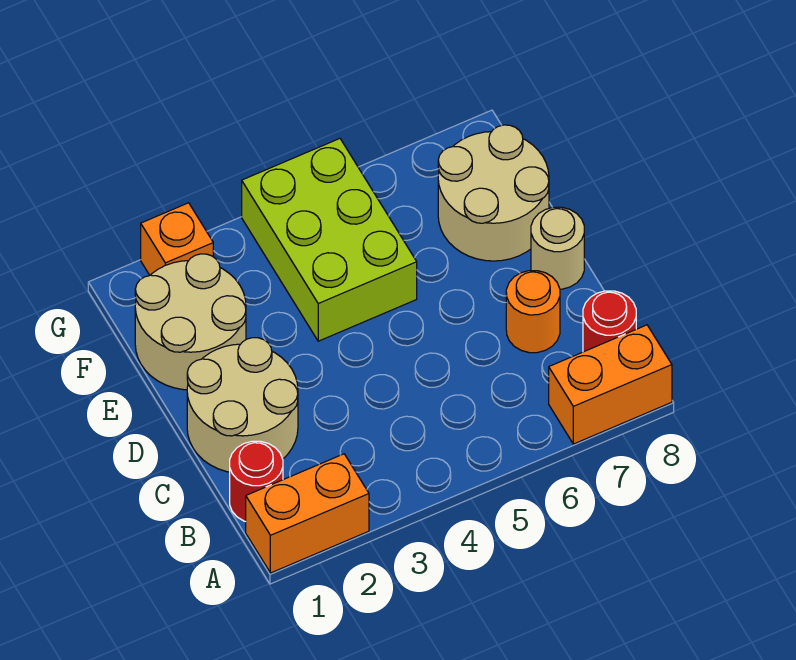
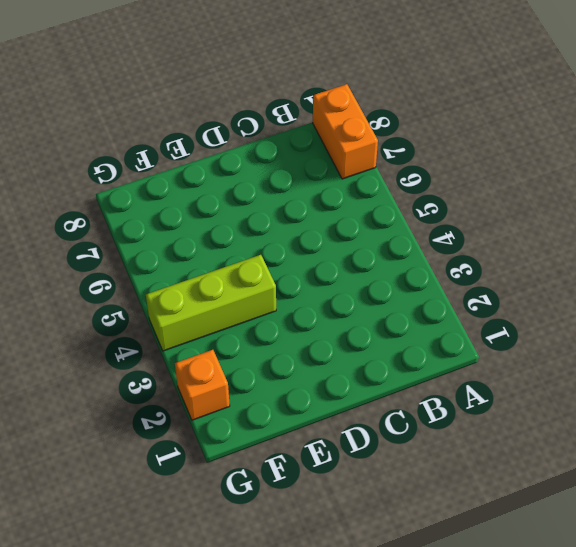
lime brick E4:G4 level 1 -> lime brick E4:G5 level 1
none -> orange brick A1:A2 level 1
none -> red round brick B1 level 1

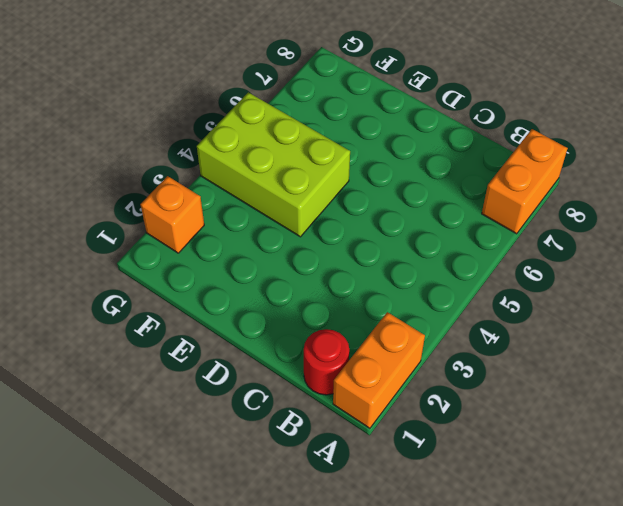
none -> red round brick B8 level 1
none -> tan round brick C1:D2 level 1

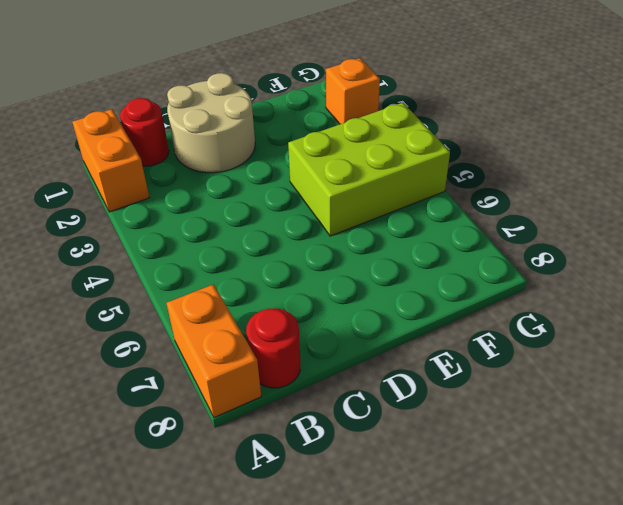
none -> orange round brick C7 level 1
none -> tan round brick D8 level 1

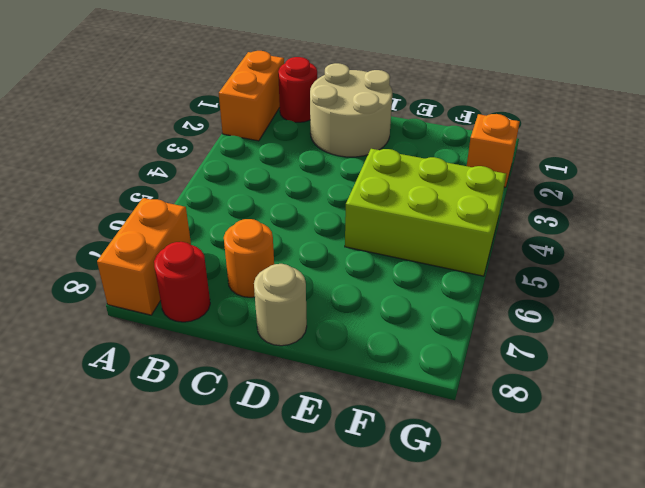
none -> tan round brick E1:F2 level 1
none -> tan round brick E7:F8 level 1

